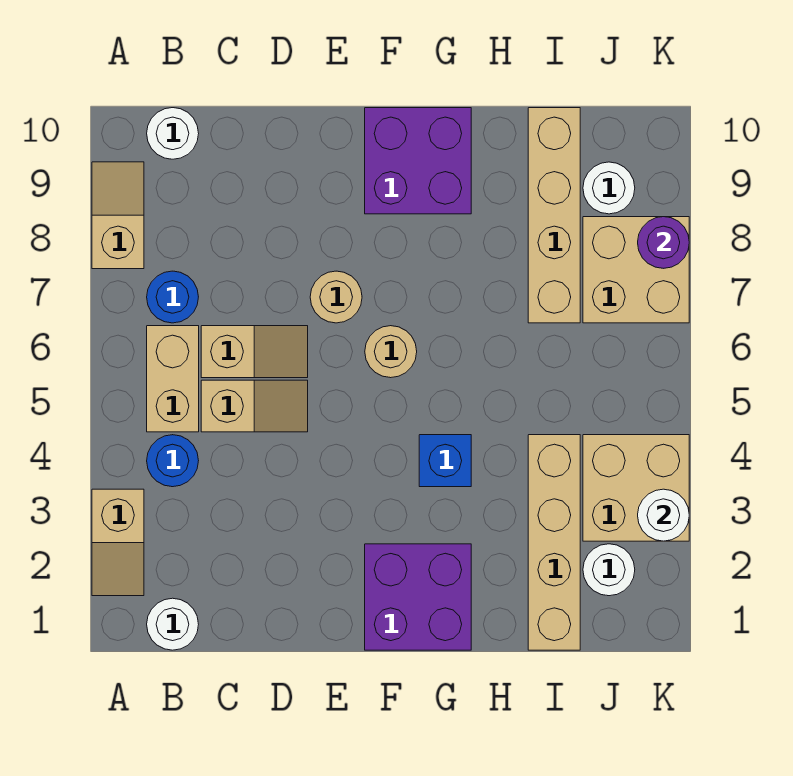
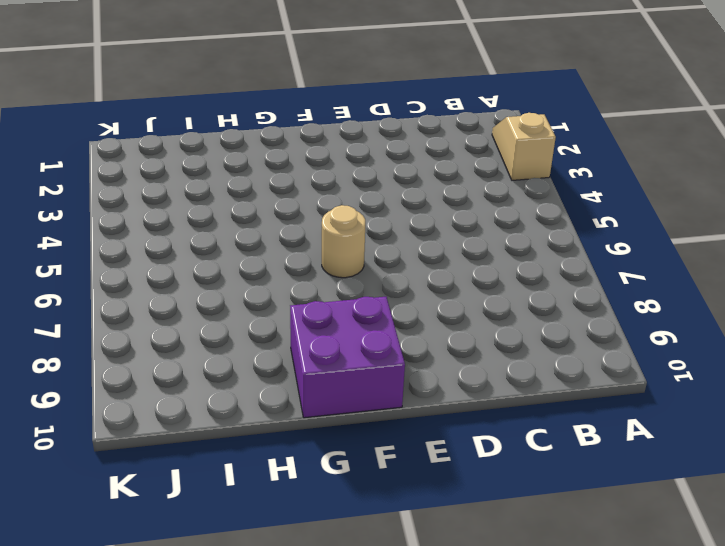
none -> tan slope A8:A9 level 1 top 8
none -> white round brick B1 level 1
none -> blue round brick B4 level 1

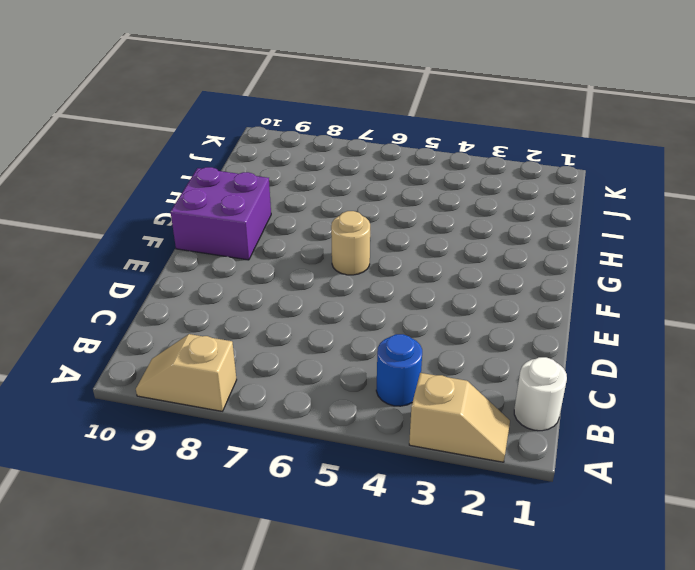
none -> tan brick B5:B6 level 1
none -> blue round brick B7 level 1
none -> white round brick B10 level 1

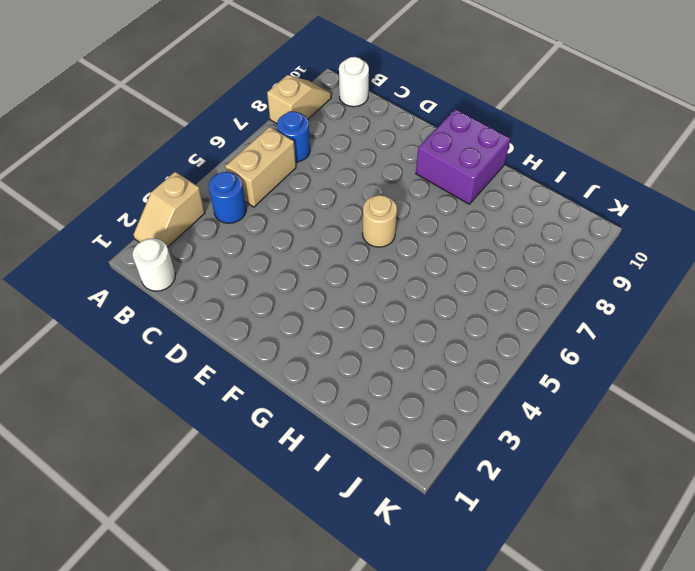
none -> tan slope C5:D5 level 1 top C
none -> tan slope C6:D6 level 1 top C
none -> tan round brick E7 level 1

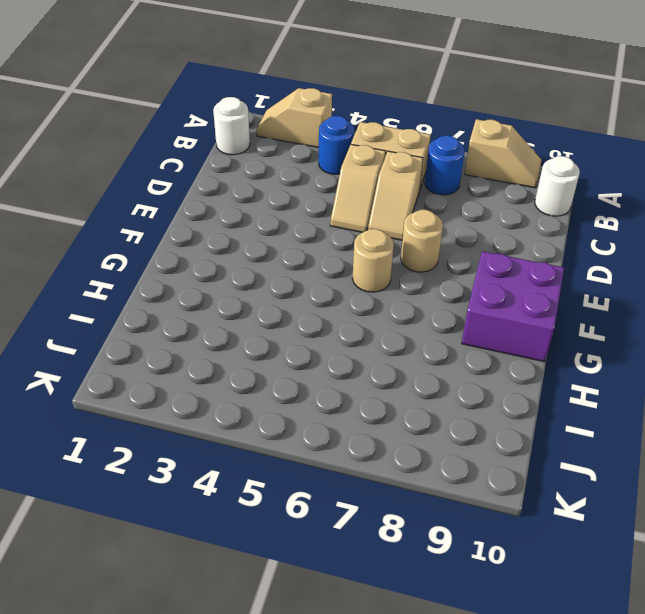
none -> purple brick F1:G2 level 1
none -> blue brick G4 level 1
none -> tan brick I1:I4 level 1

